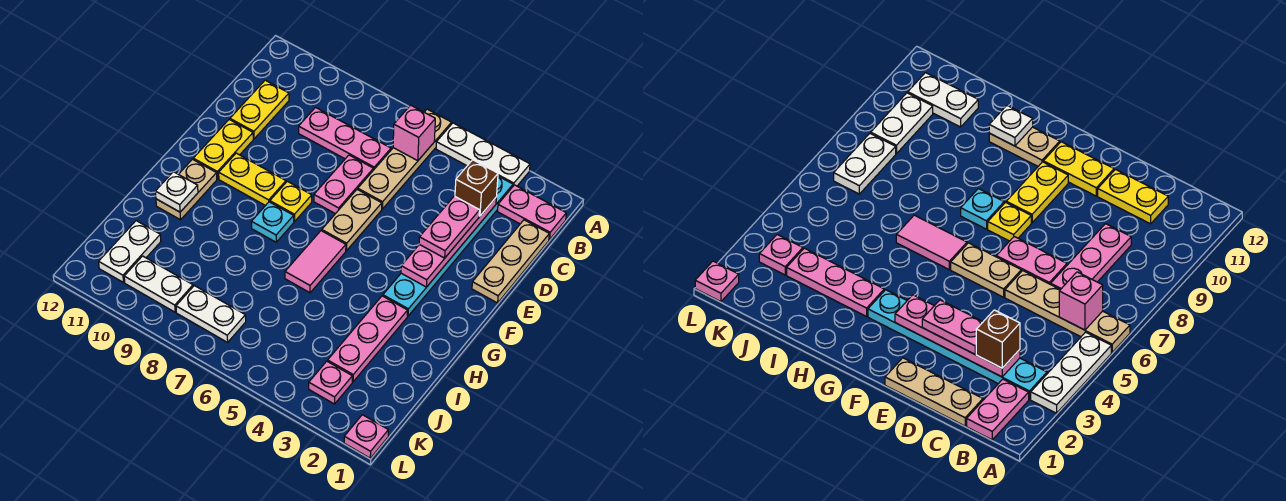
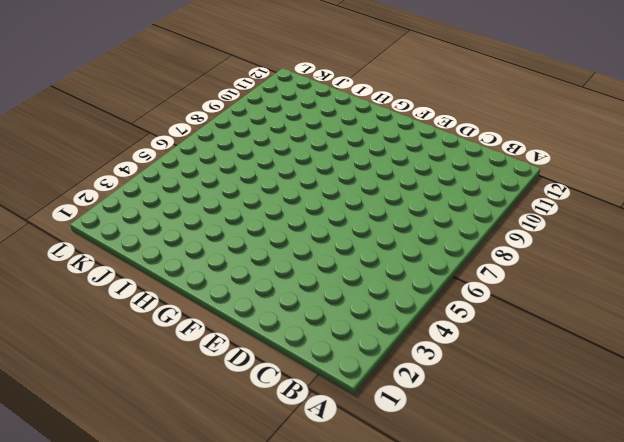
none -> white plate A3:A5 level 1
none -> tan plate A6:D6 level 1
none -> pink plate B1:B2 level 1

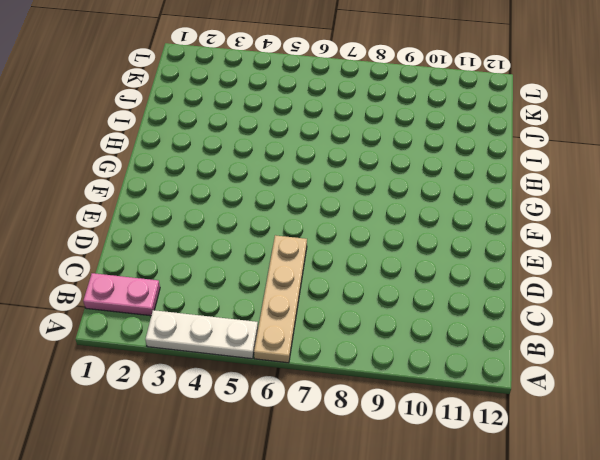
none -> cyan plate B3:G3 level 1
none -> tan plate C1:E1 level 1
none -> pink plate C7:C9 level 1

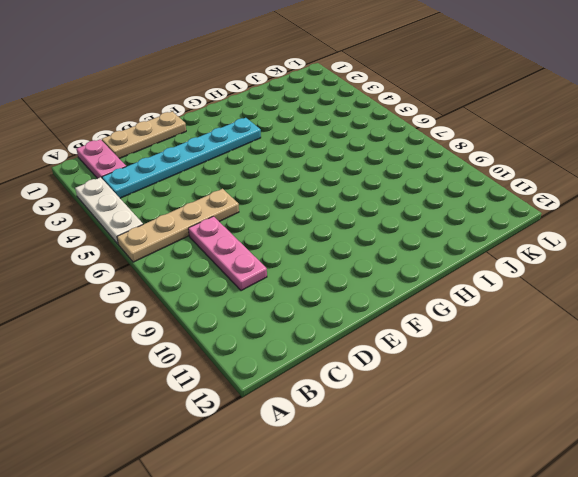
none -> yellow plate C11:D11 level 1
none -> pink plate D7:E7 level 1
none -> tan plate E6:F6 level 1

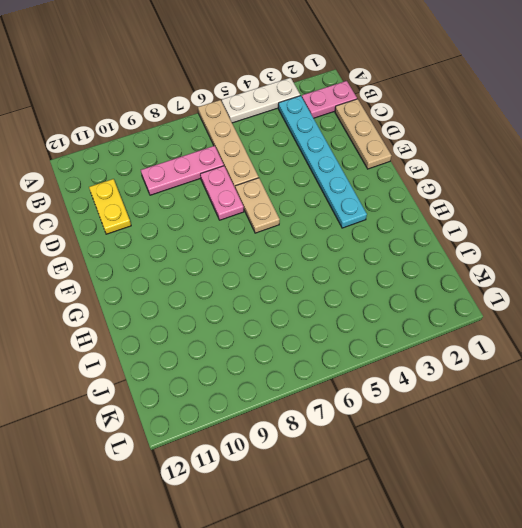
none -> yellow plate E11:F11 level 1
none -> yellow plate F8 level 1
none -> yellow plate F9:F10 level 1

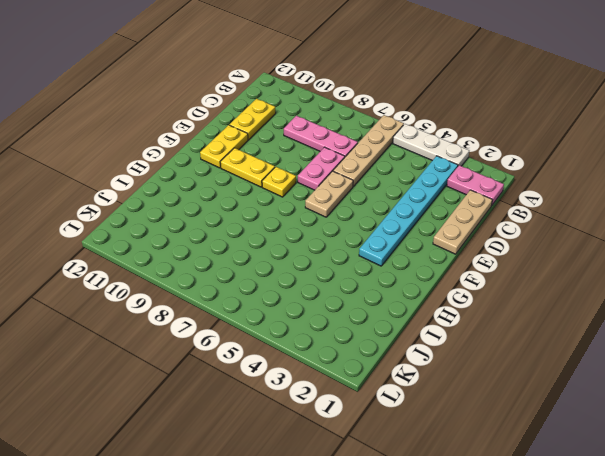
none -> pink tile G6:H6 level 1
none -> cyan plate G8 level 1
none -> tan plate G11:H11 level 1

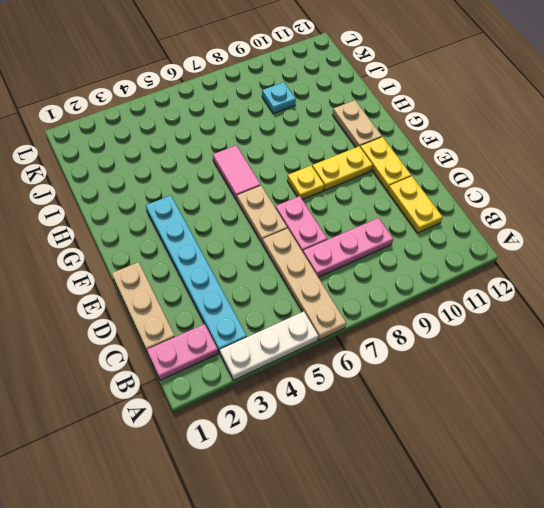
cyan plate J9 level 1 -> cyan plate G8 level 1
none -> pink plate H3:J3 level 1
none -> white plate J11:K11 level 1
none -> pink plate K3 level 1

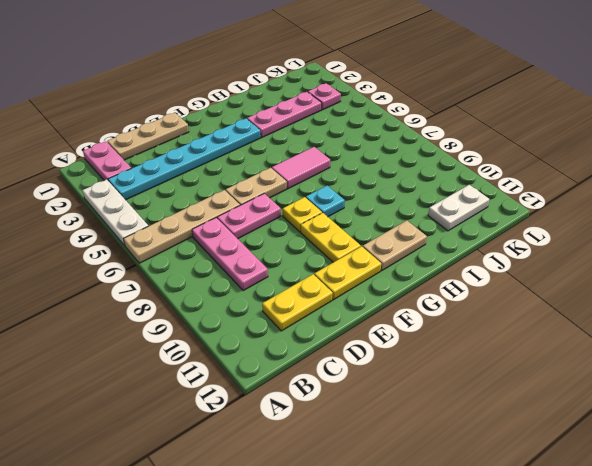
none -> white plate K7:K8 level 1
none -> white plate K9:K10 level 1
none -> pink plate L1 level 1

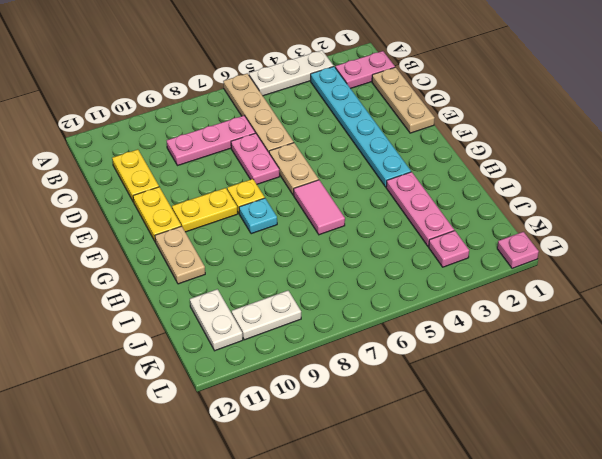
none -> white plate K7:K8 level 1
none -> pink brick B6 level 2
none -> pink plate C3:F3 level 2

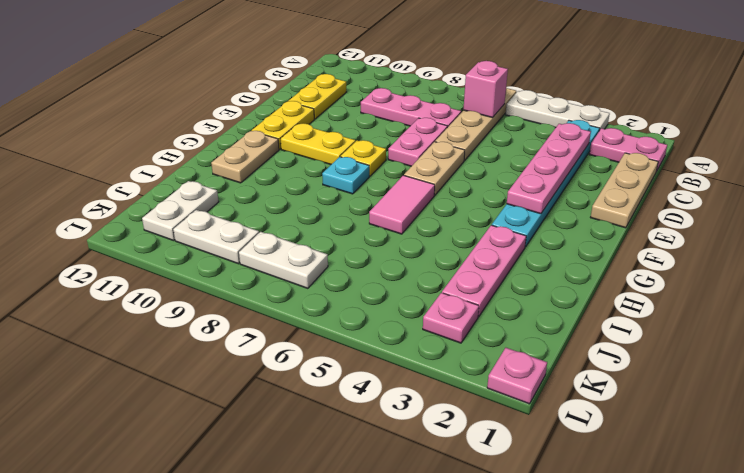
none -> white plate H11 level 2
none -> brown brick C3 level 3
none -> pink plate D3:E3 level 3

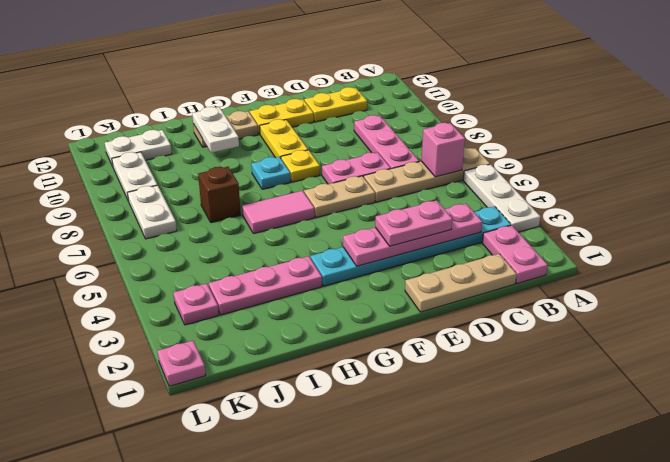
white plate H10:H11 level 2 -> white plate H11 level 2
brown brick I7 level 1 -> brown brick C3 level 3

